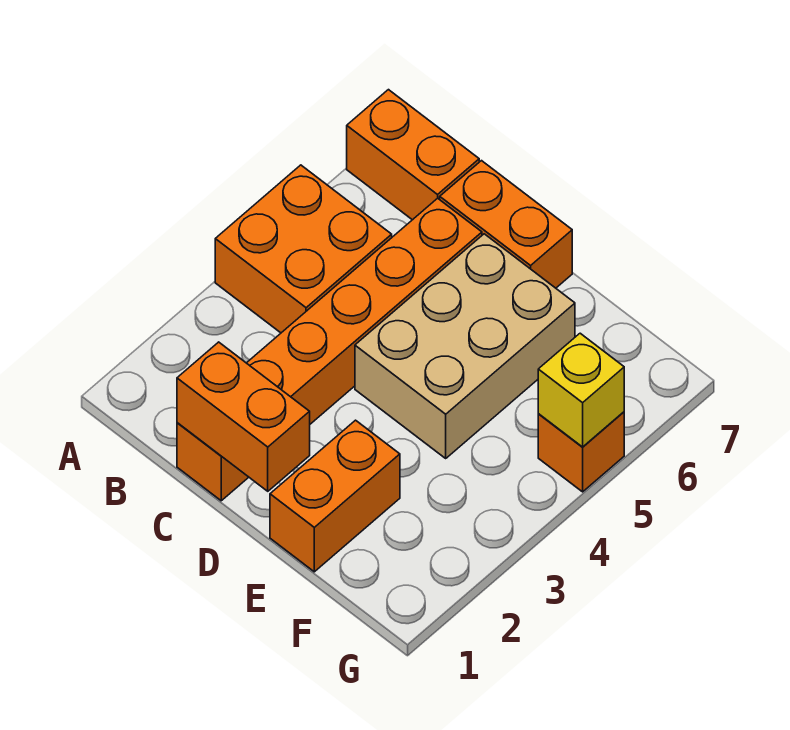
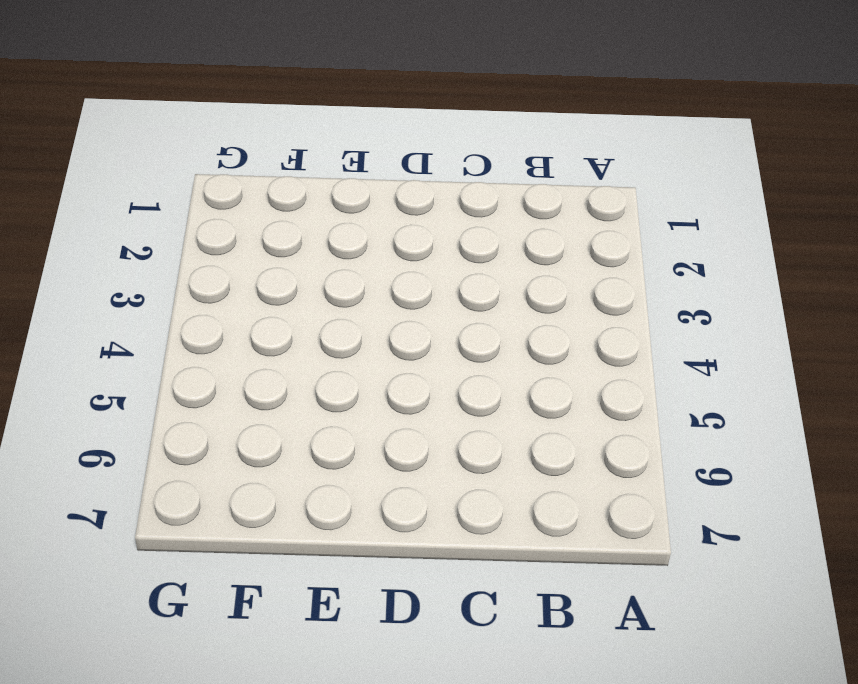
none -> orange brick A4:B5 level 1
none -> orange brick A7:B7 level 1

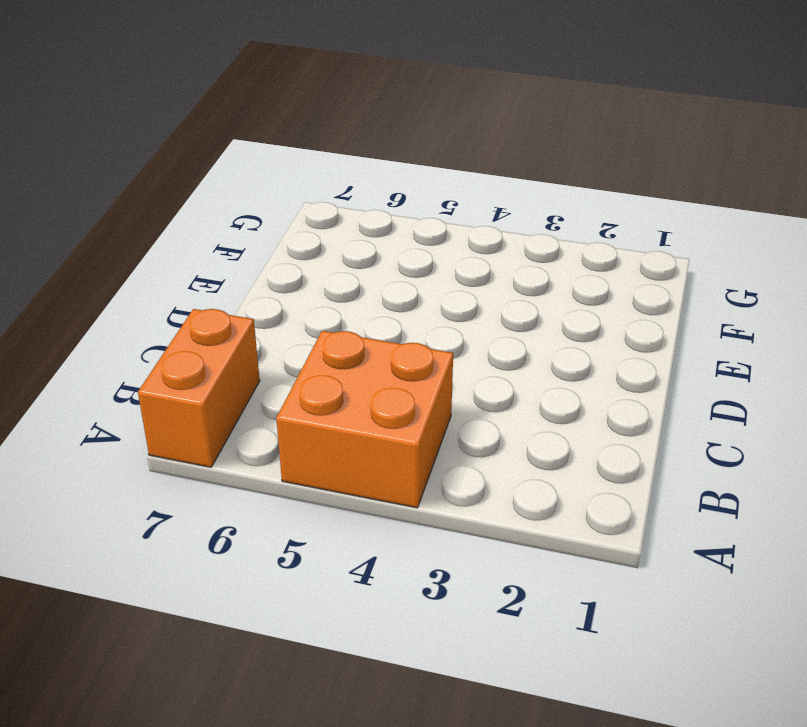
none -> orange brick C1:C6 level 1
none -> orange brick C7:D7 level 1

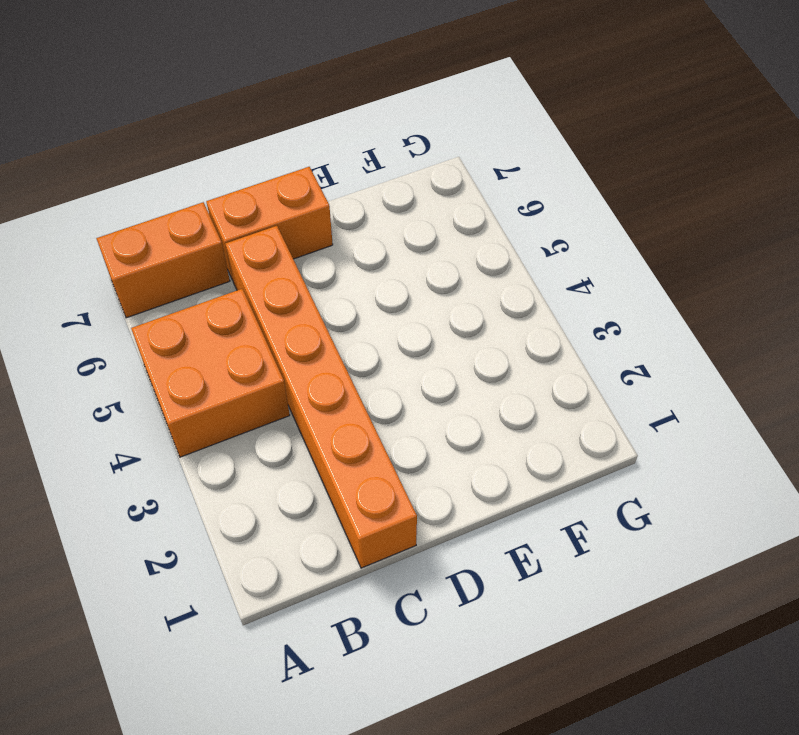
none -> tan brick D4:E6 level 1
none -> orange brick E1:E2 level 1

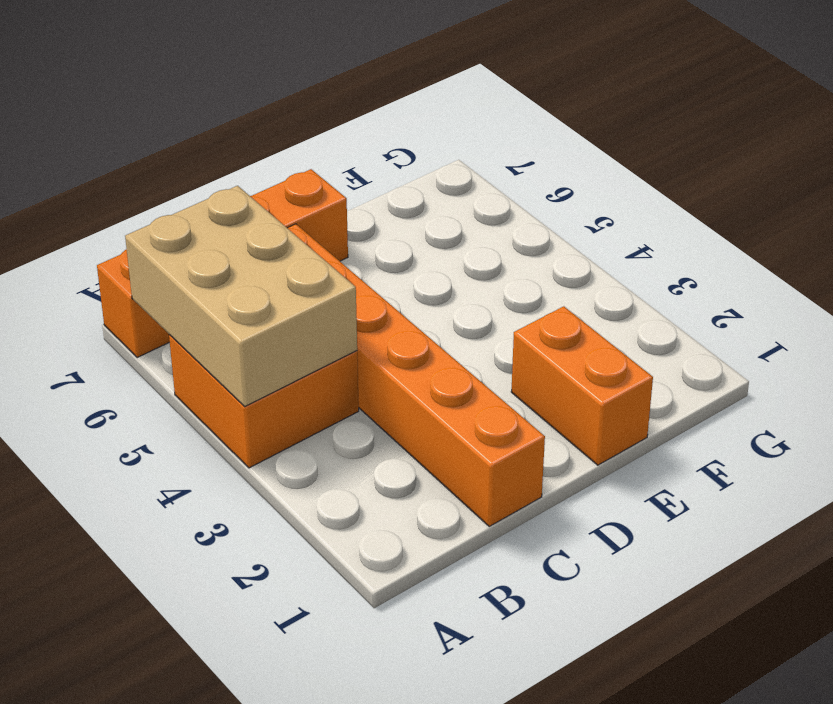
tan brick A4:B6 level 2 -> tan brick D4:E6 level 1
none -> orange brick G5 level 1
none -> orange brick C1:D1 level 2

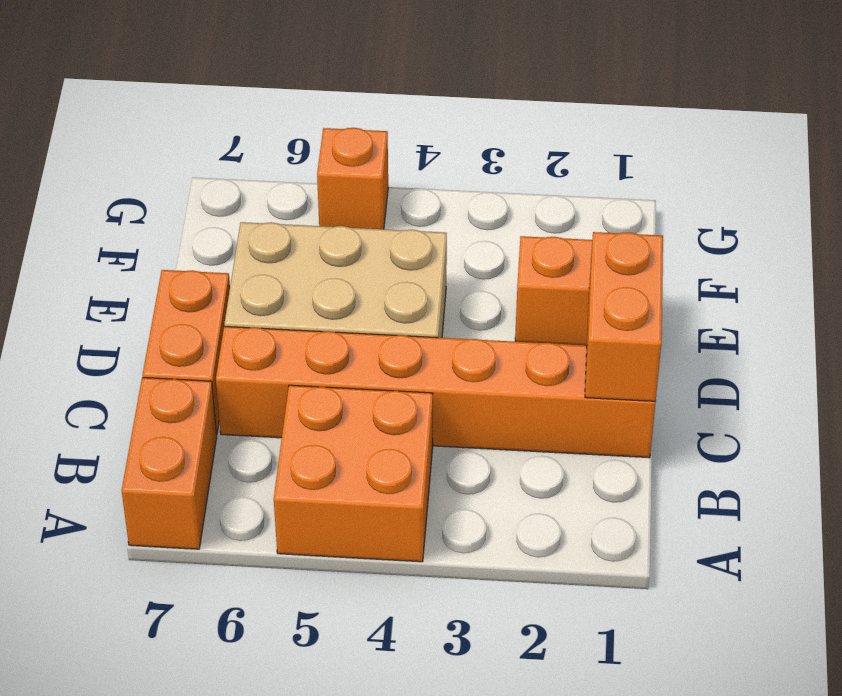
none -> yellow brick G5 level 2

